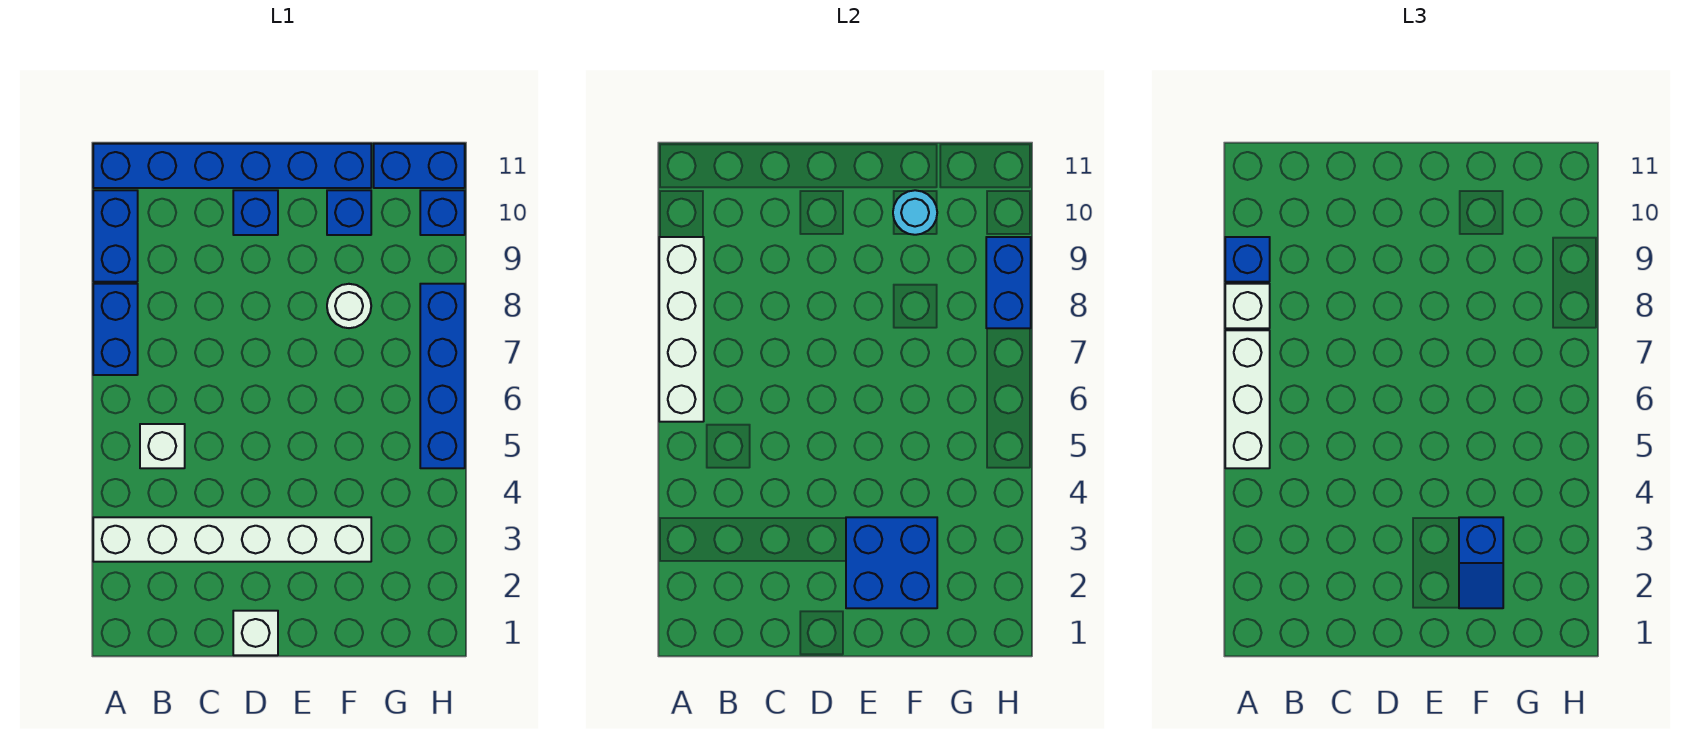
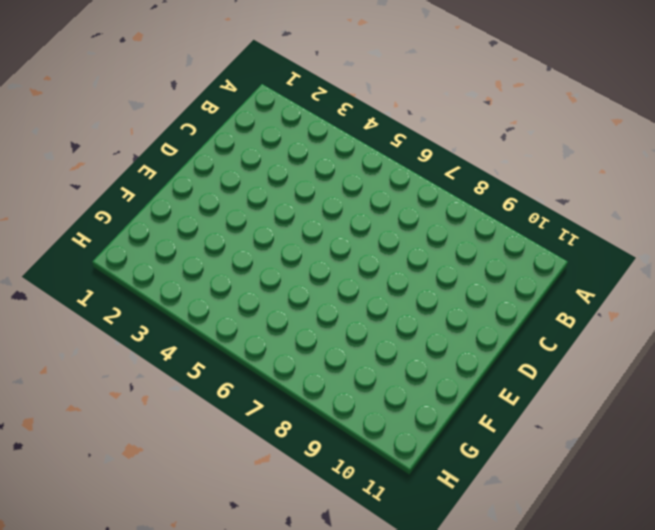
none -> white brick A3:F3 level 1
none -> blue brick A7:A8 level 1
none -> blue brick A9:A10 level 1

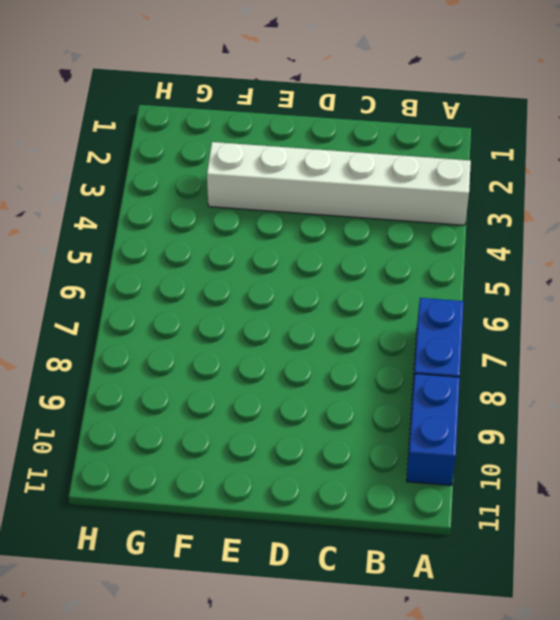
none -> blue brick A11:F11 level 1
none -> white brick B5 level 1
none -> white brick D1 level 1

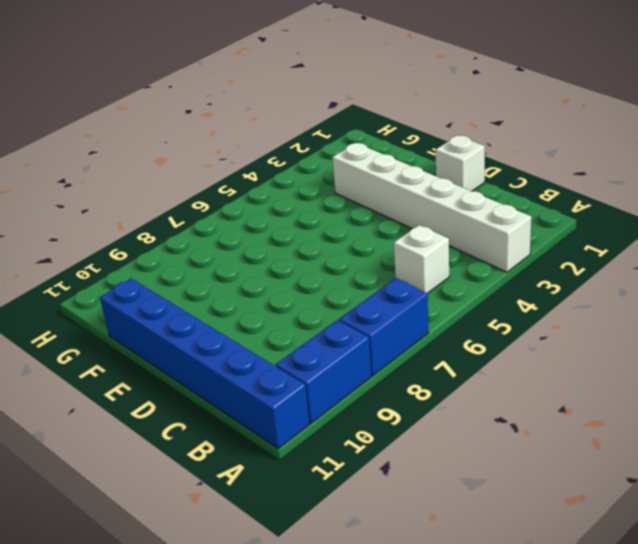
none -> blue brick D10 level 1
none -> white round brick F8 level 1
none -> blue brick F10 level 1

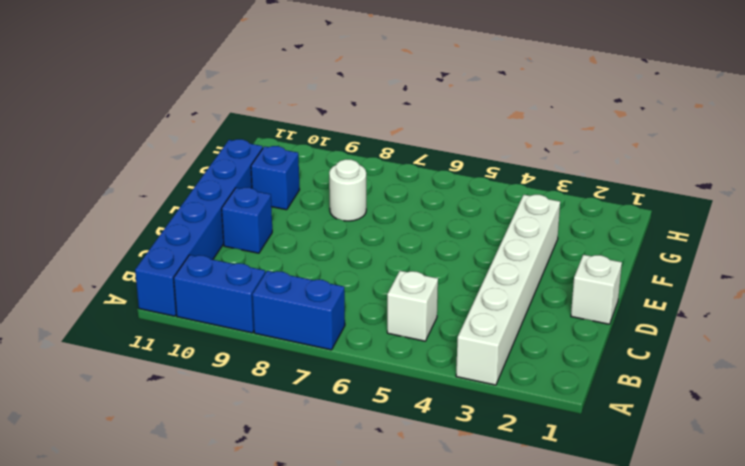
none -> blue brick G11:H11 level 1
none -> blue brick H5:H8 level 1
none -> blue brick H10 level 1

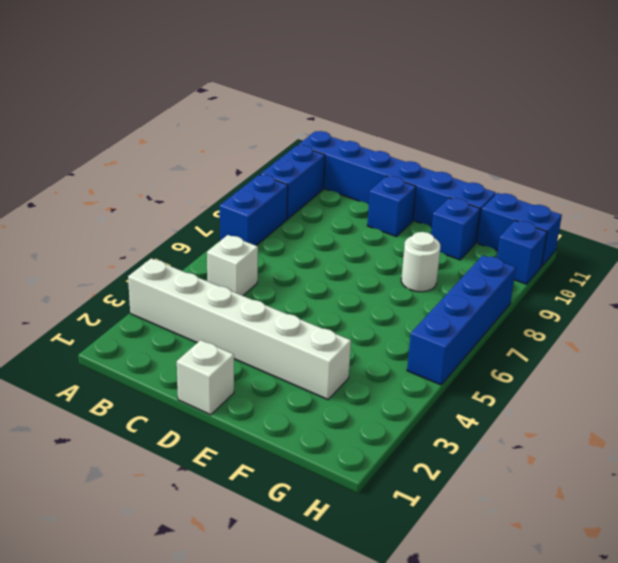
none -> white brick A6:A9 level 2
none -> blue brick E2:F3 level 2
none -> cyan round brick F10 level 2

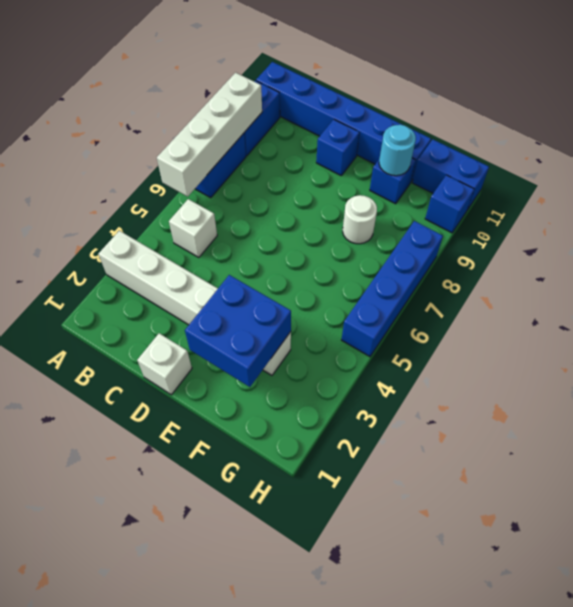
none -> blue brick H8:H9 level 2
none -> white brick A5:A7 level 3
none -> white brick A8 level 3

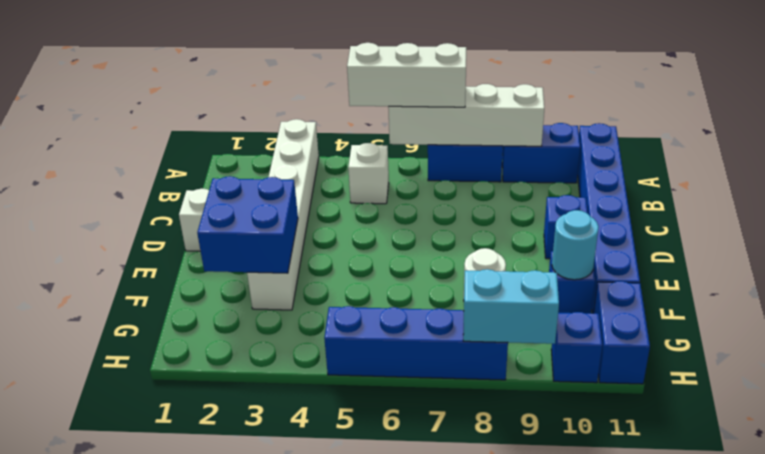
cyan brick H8:H9 level 2 -> blue brick H8:H9 level 2
none -> white brick A8 level 3
none -> blue brick A9 level 3
none -> blue slope F2:F3 level 3 top 3

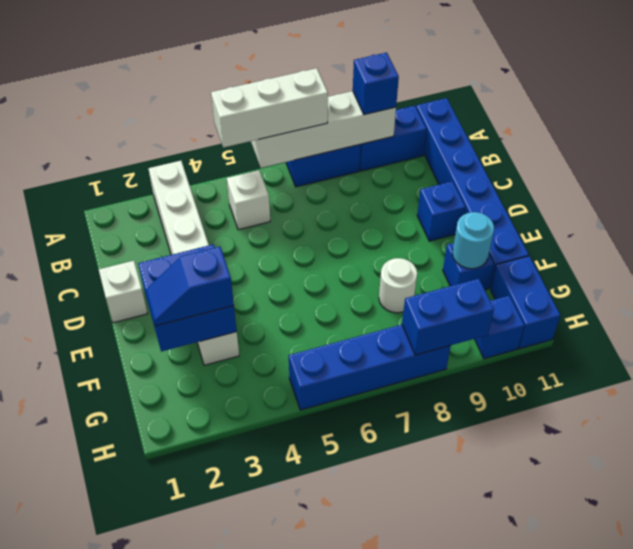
none -> white brick A8 level 3

